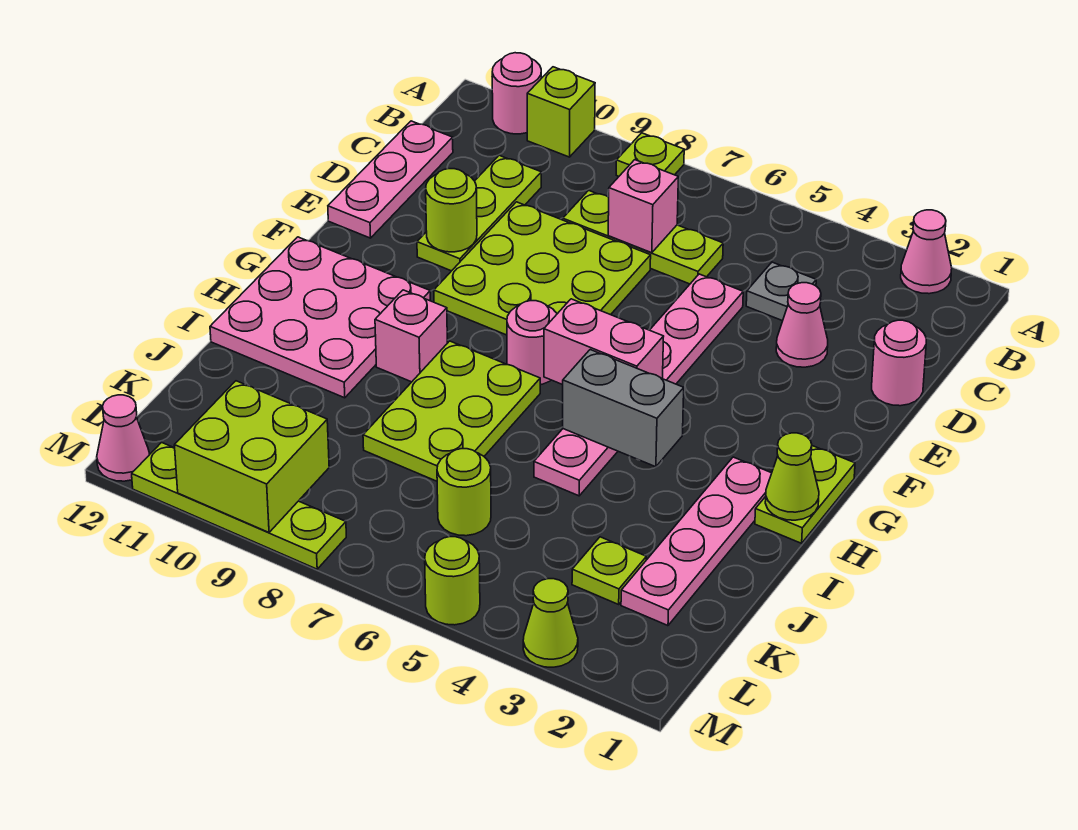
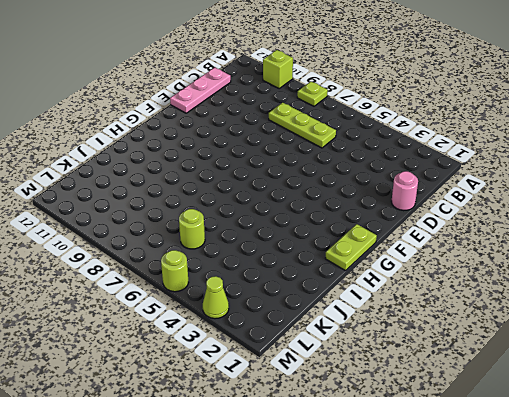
none -> pink cone A2 level 1
none -> pink round brick A11 level 1
none -> grey plate C4 level 1
none -> lime plate C10:E10 level 1

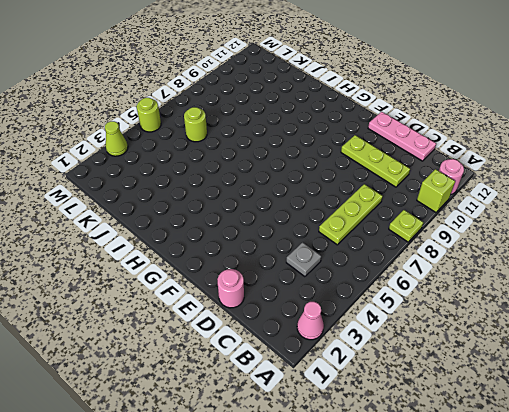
none -> pink cone D3 level 1
none -> pink plate D5:I5 level 1
none -> lime plate D7:F9 level 1
none -> lime plate G1:H1 level 1

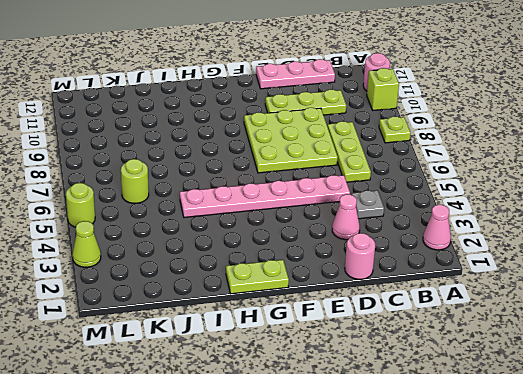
none -> pink round brick G7 level 1
none -> pink plate G10:I12 level 1
none -> pink plate H2:K2 level 1
none -> lime plate H7:J8 level 1

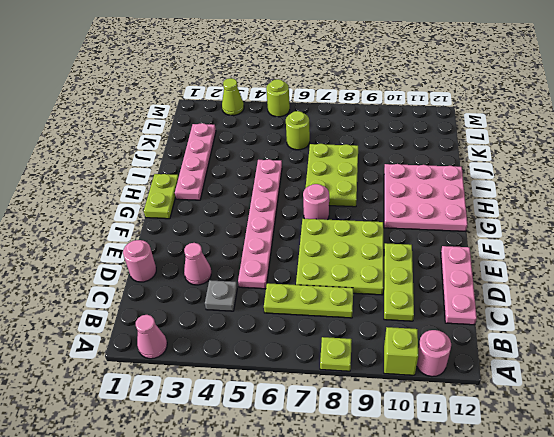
none -> pink brick H9 level 1
none -> lime plate K3 level 1
none -> lime plate M8:M11 level 1
none -> pink cone M12 level 1

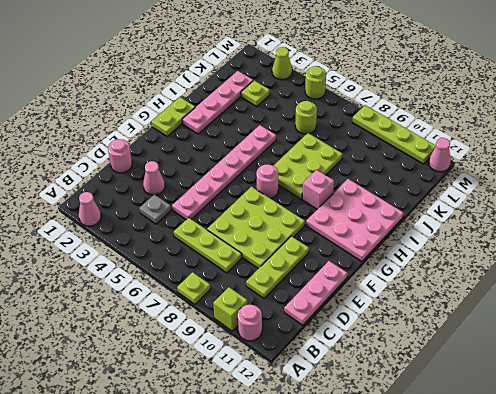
none -> pink brick C7 level 2
none -> lime round brick E10 level 2
none -> pink brick G5:G6 level 2
none -> lime cone H1 level 2

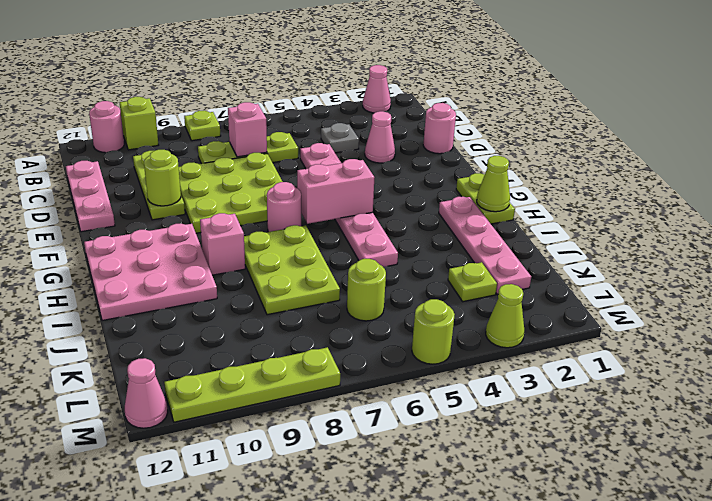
none -> grey brick H4:H5 level 2
none -> lime brick L9:M10 level 2

